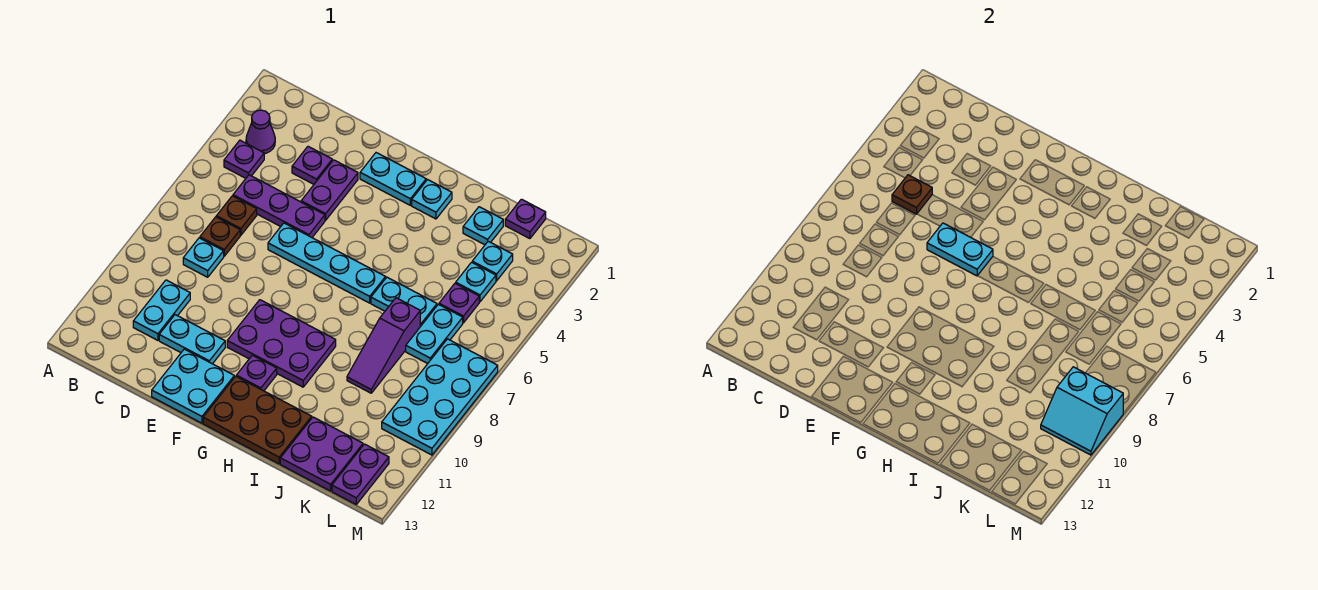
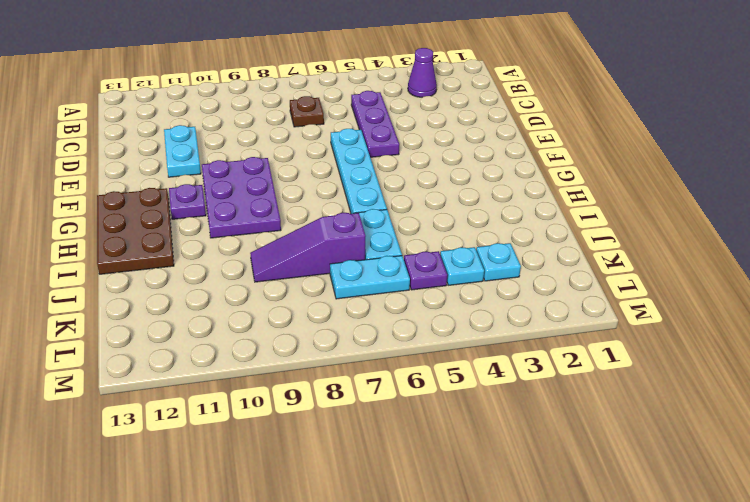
none -> purple plate B4 level 1
none -> brown plate C6 level 1
none -> cyan plate C8 level 1
none -> cyan plate C10:C11 level 1

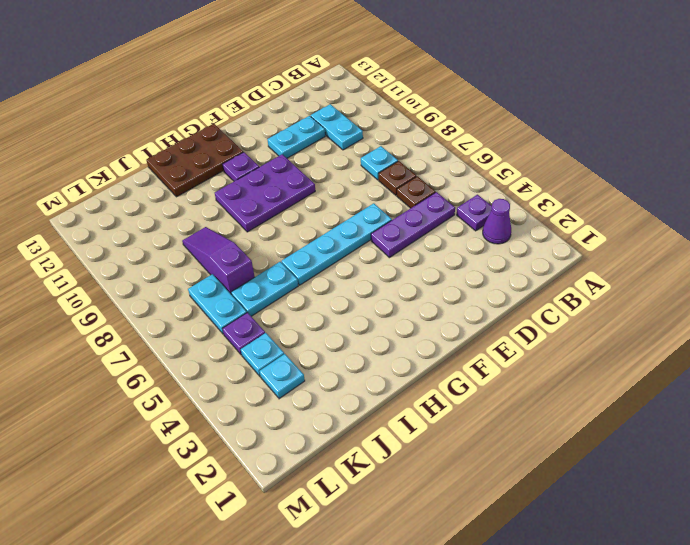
none -> purple plate D3 level 1
none -> purple plate E3:E4 level 1
none -> cyan plate E12:F13 level 1
none -> cyan plate F2:G2 level 1

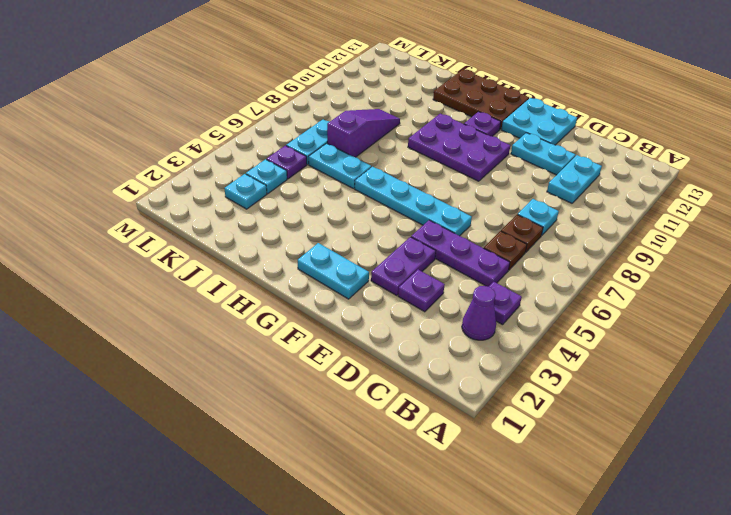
none -> cyan plate H2 level 1
none -> cyan plate J2 level 1
none -> purple plate J12:K13 level 1
none -> purple plate K1 level 1

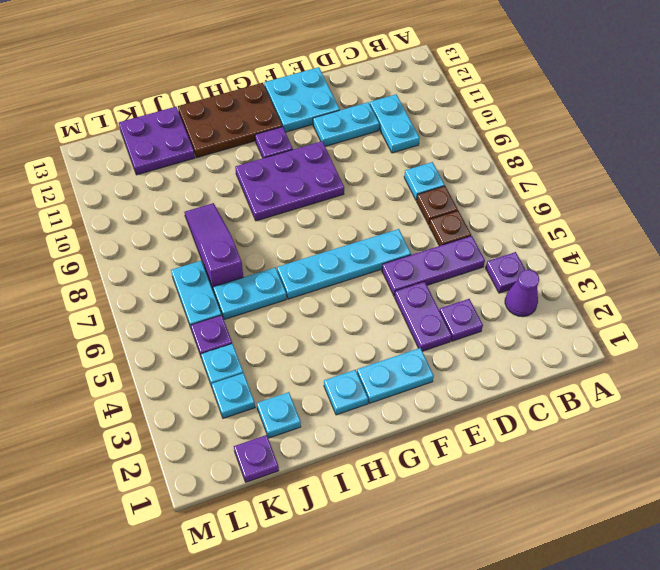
none -> cyan plate L7:M10 level 1
none -> purple plate L12:L13 level 1
none -> brown plate C5 level 2
none -> cyan plate E6:F6 level 2

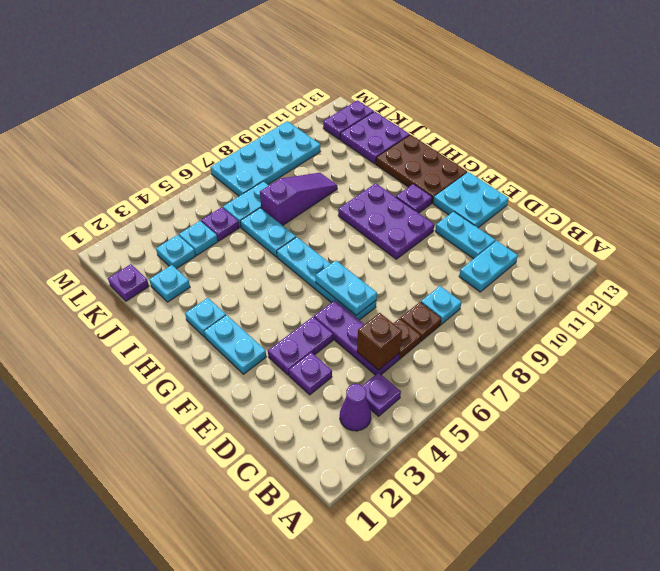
brown brick C5 level 2 -> brown plate C5 level 2
none -> cyan slope L9:M10 level 2 top 9

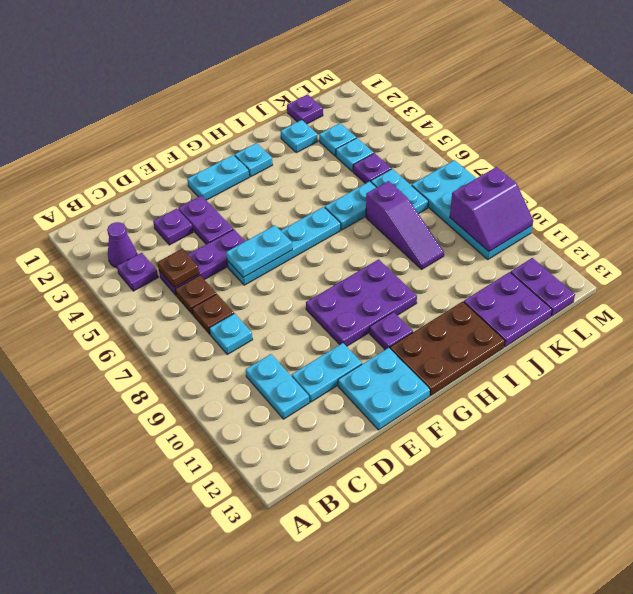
purple slope L9:M10 level 2 top 9 -> cyan slope L9:M10 level 2 top 9

